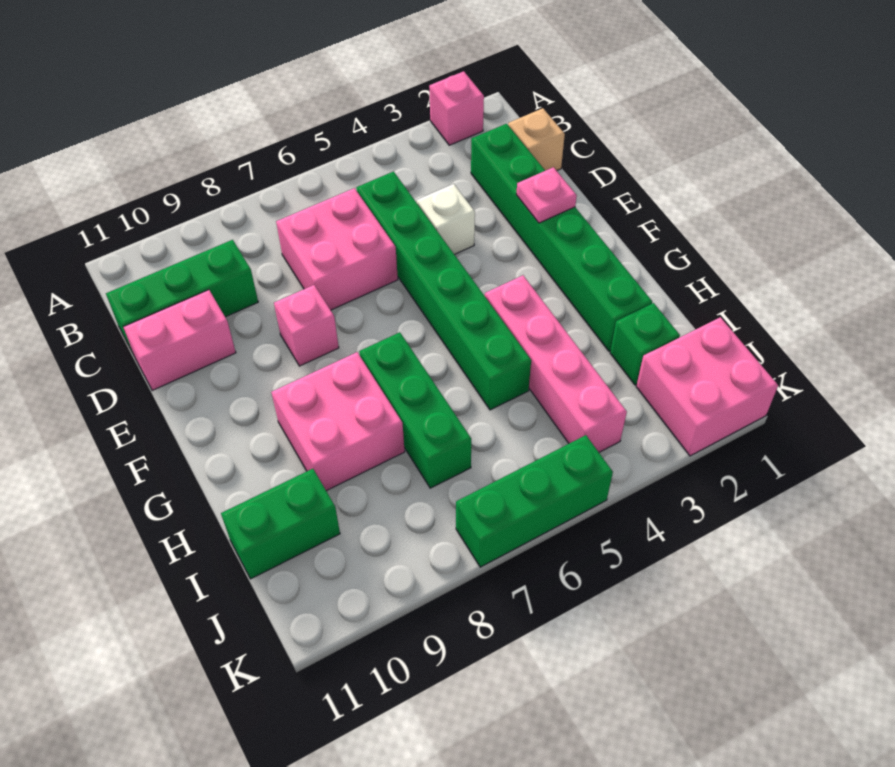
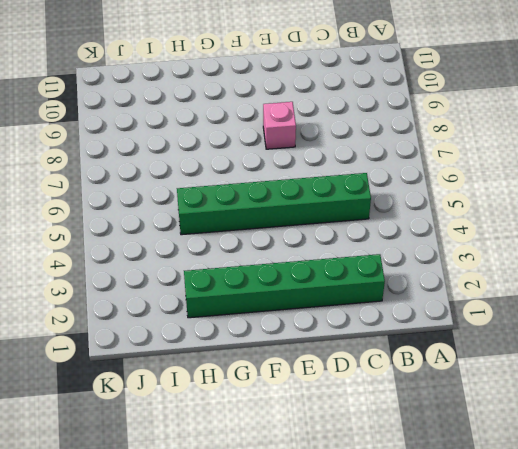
none -> pink brick A2 level 1
none -> tan brick C1 level 1
none -> pink brick C6:D7 level 1

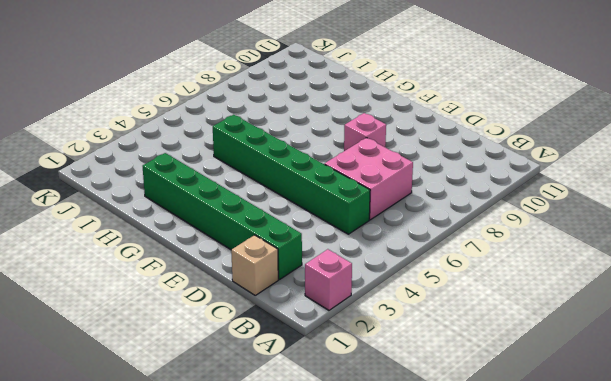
none -> green brick C9:C11 level 1
none -> white brick D4 level 1
none -> pink brick D10:D11 level 1

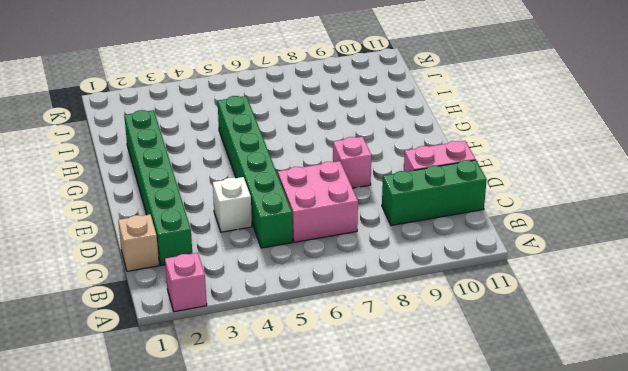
none -> pink brick G4:J4 level 1
none -> green brick G7:I7 level 1
none -> pink brick G8:H9 level 1

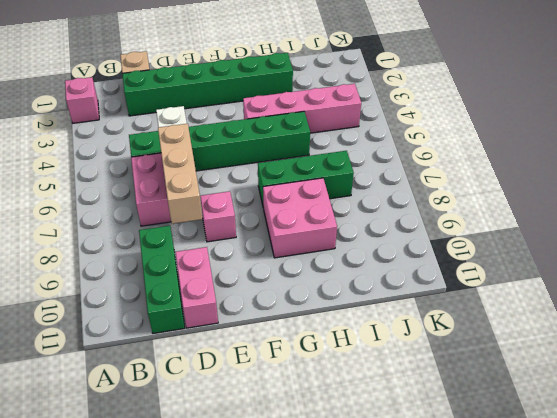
tan brick D6:D8 level 2 -> none
none -> green brick I2 level 1
none -> green brick I10:I11 level 1
none -> pink brick J1:K2 level 1

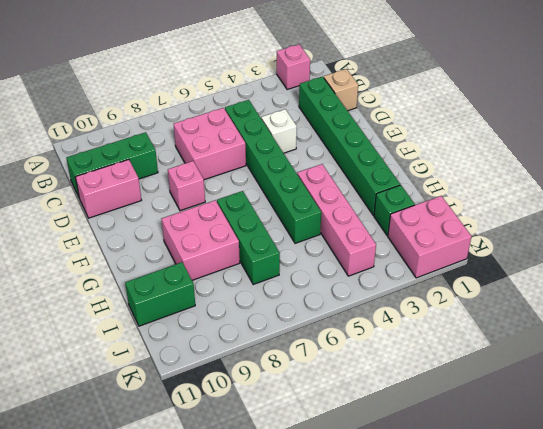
none -> green brick K5:K7 level 1
none -> pink plate E2 level 2

